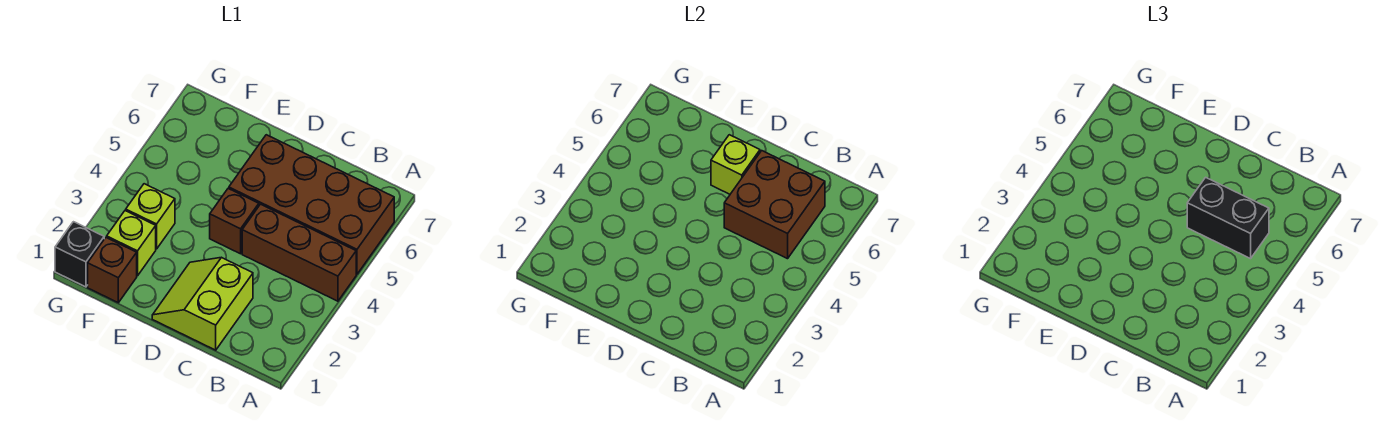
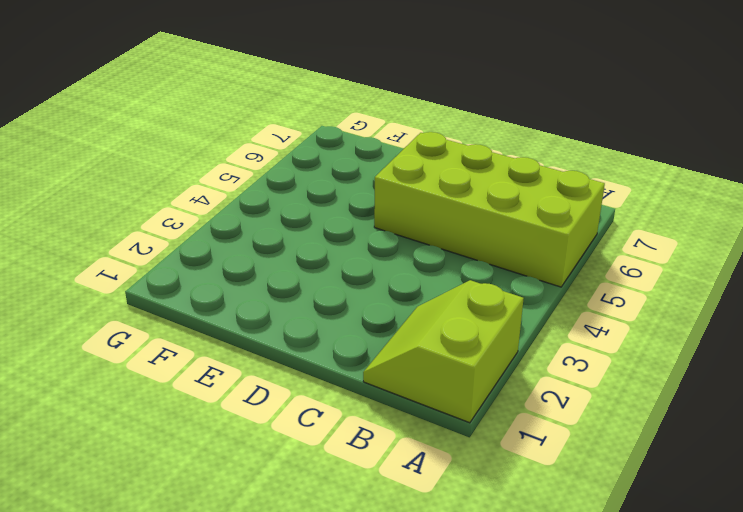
lime slope A1:B2 level 1 top A -> lime slope C1:D2 level 1 top C
lime brick A5:D6 level 1 -> brown brick A5:D6 level 1
none -> brown brick A4:C4 level 1
none -> brown brick D4 level 1

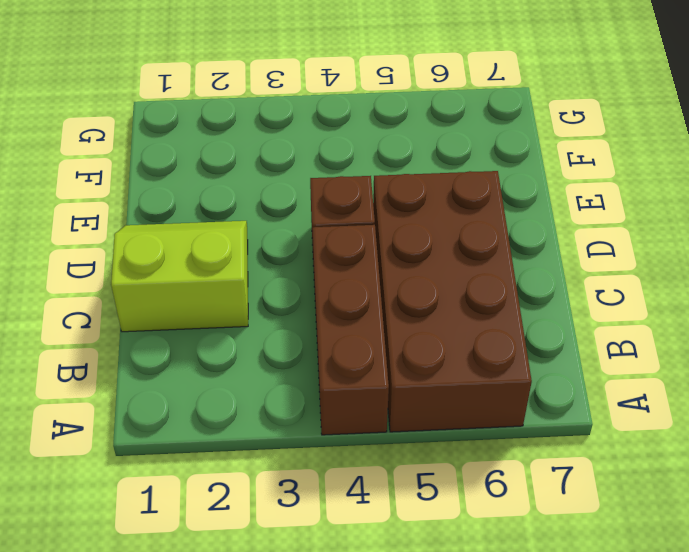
none -> brown brick F1 level 1
none -> lime brick F2 level 1

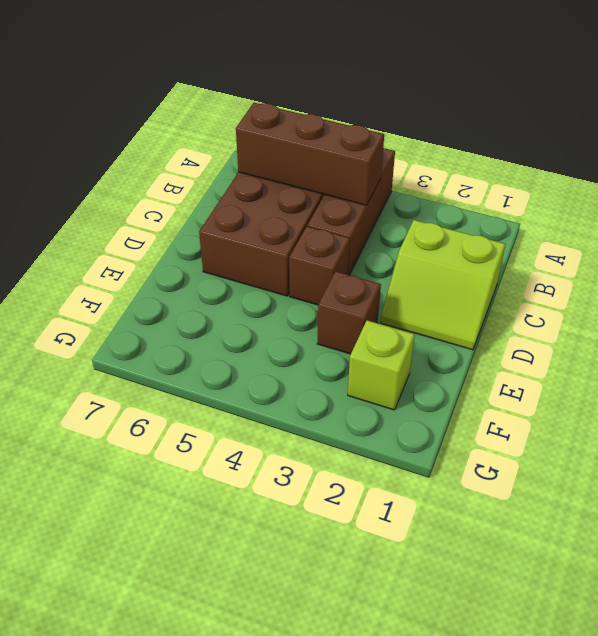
brown brick B4:B6 level 2 -> brown brick B5:C6 level 2
brown brick E3 level 1 -> brown brick F1 level 1
none -> lime brick F3 level 1
none -> black brick G1 level 1

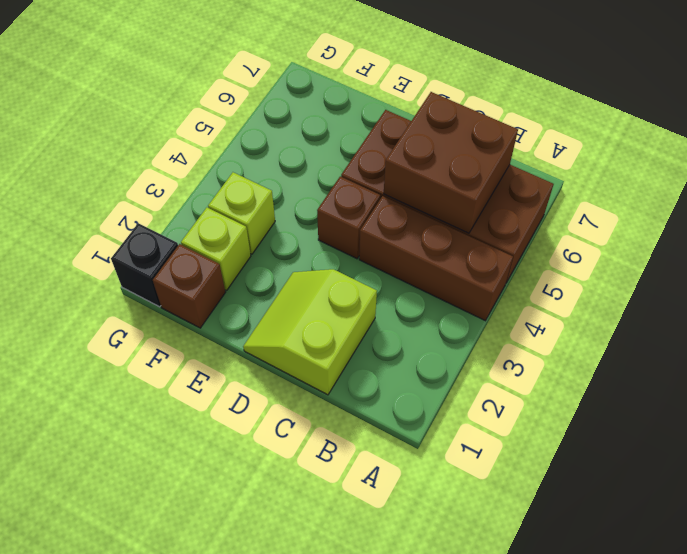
none -> lime brick D6 level 2
none -> black brick B5:C5 level 3

